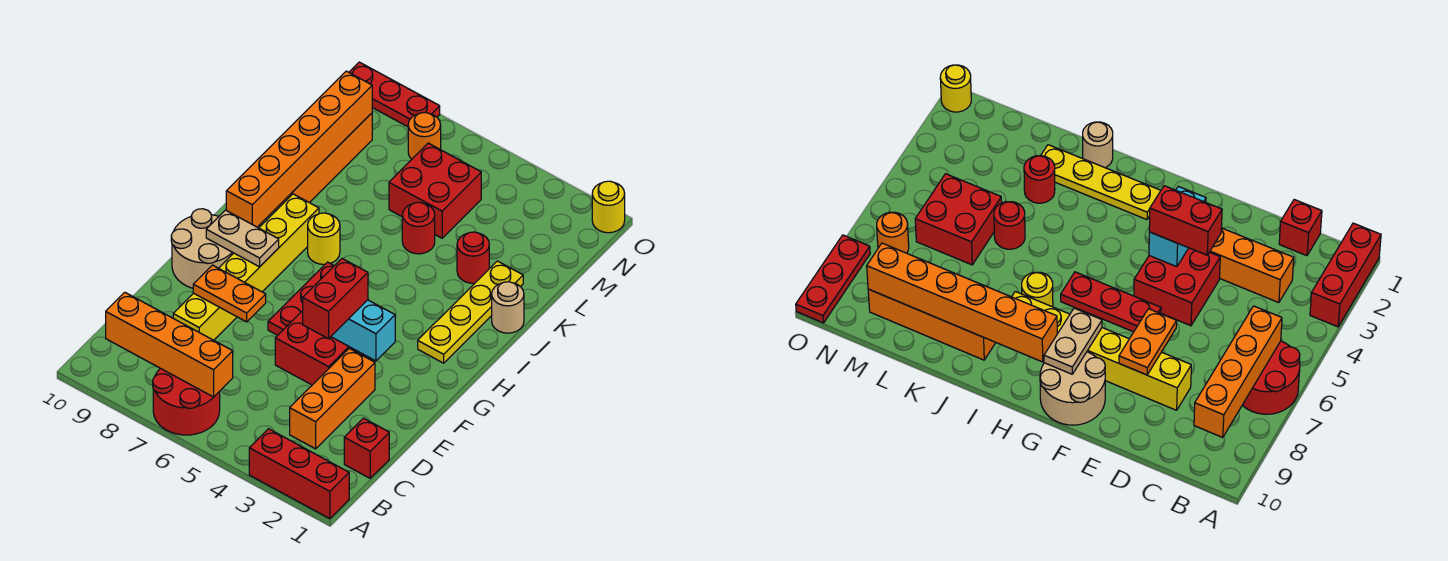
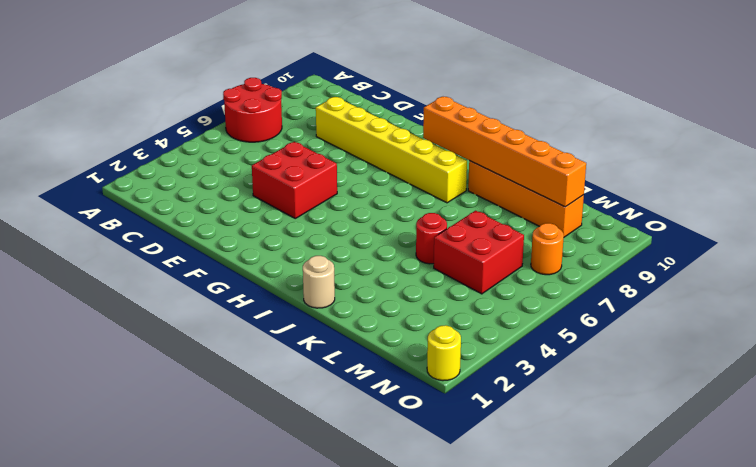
none -> red brick A1:A3 level 1
none -> red brick C1 level 1
none -> orange brick C3:E3 level 1

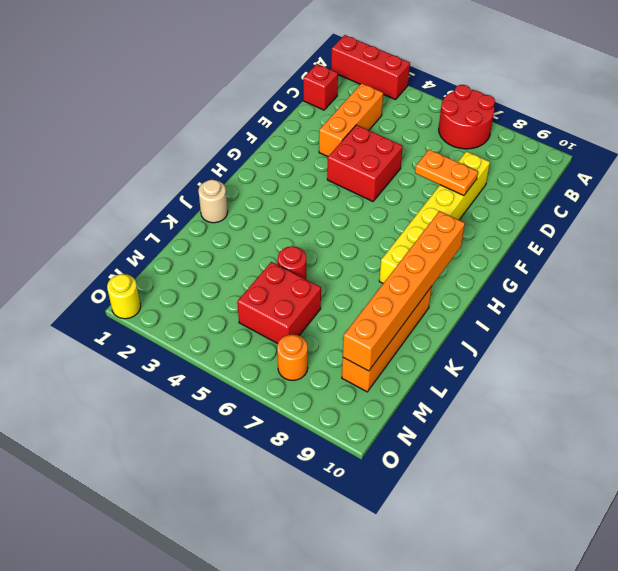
none -> red plate F6:H6 level 1
none -> tan round brick F9:G10 level 1
none -> yellow plate H2:K2 level 1

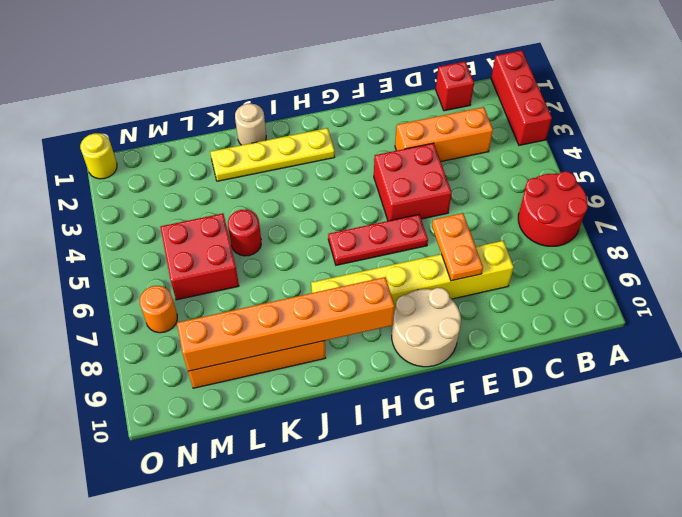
none -> yellow round brick I7 level 1
none -> red round brick K3 level 1
none -> red plate O8:O10 level 1

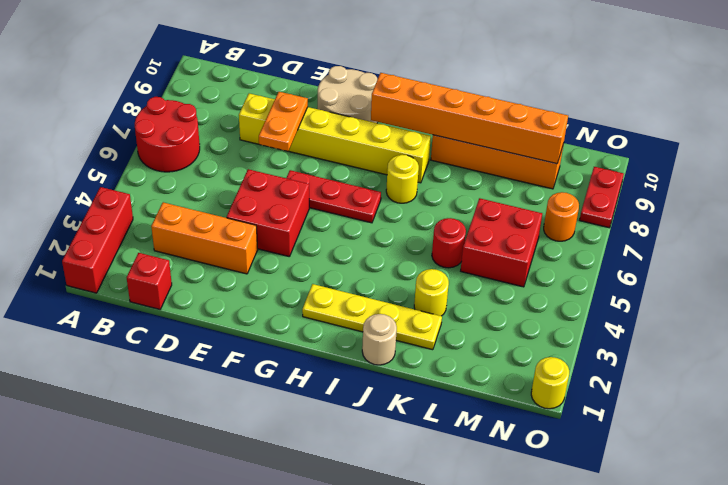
yellow round brick K3 level 1 -> red round brick K3 level 1
red plate O8:O9 level 1 -> red plate O8:O10 level 1
none -> orange brick B6:B9 level 2
none -> cyan brick F3:F4 level 2
none -> tan plate G8:G9 level 2

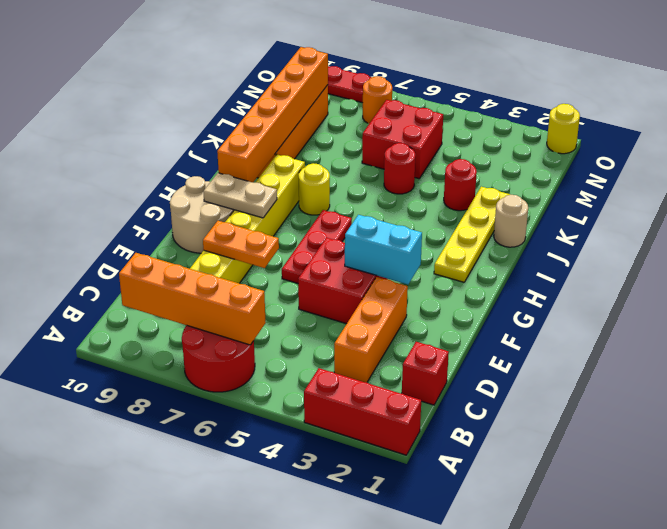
none -> red brick E4:F4 level 3

